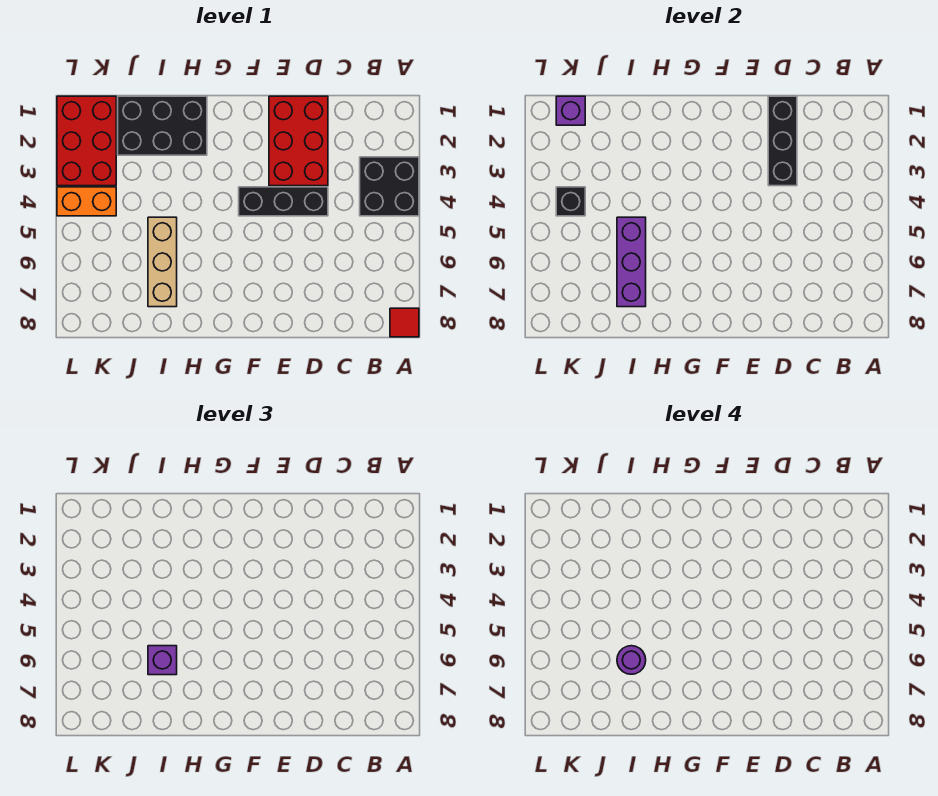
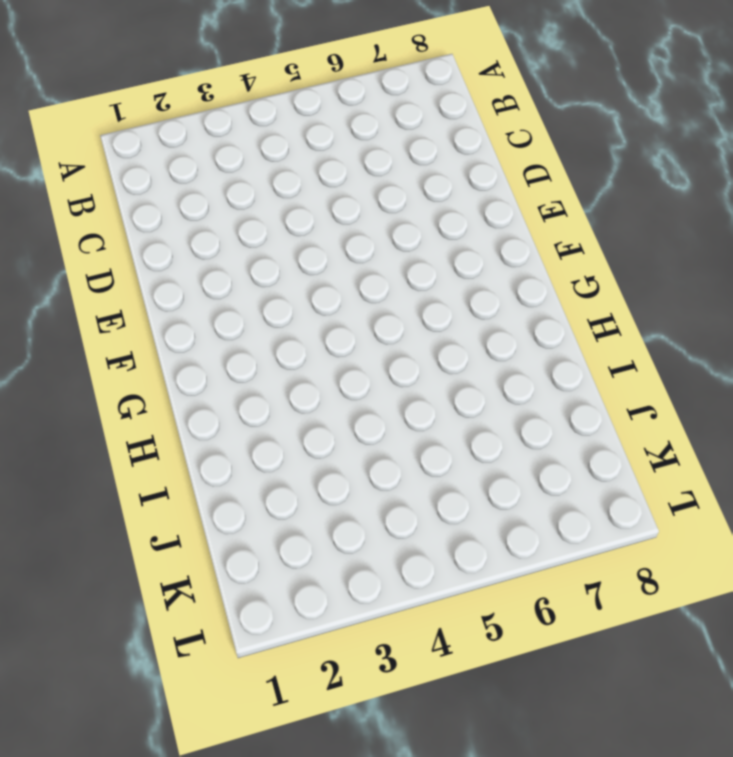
none -> black brick A3:B4 level 1
none -> red tile A8 level 1
none -> red brick D1:E3 level 1

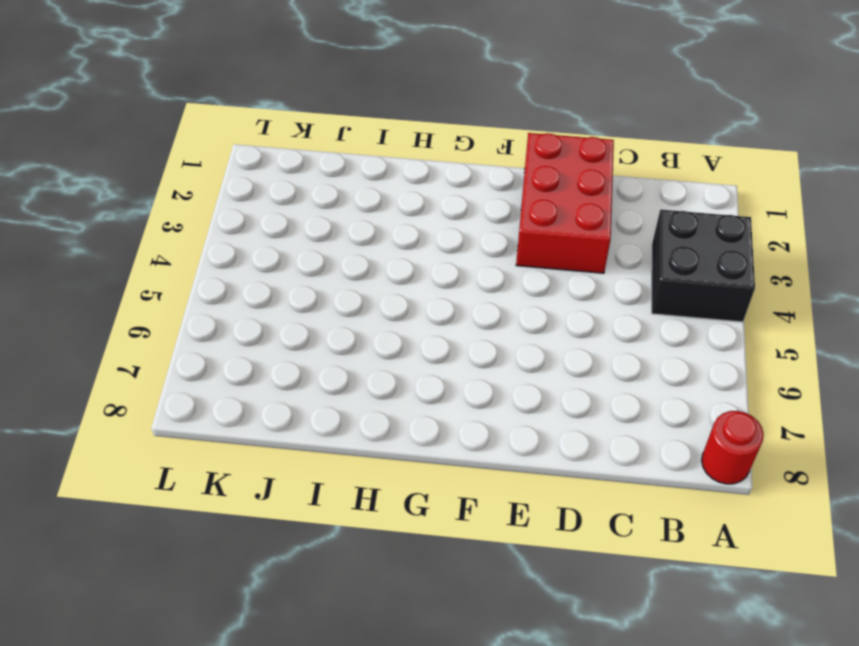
red round brick A8 level 1 -> red tile A8 level 1
none -> black brick D4:F4 level 1
none -> black brick H1:J2 level 1
none -> tan brick I5:I7 level 1

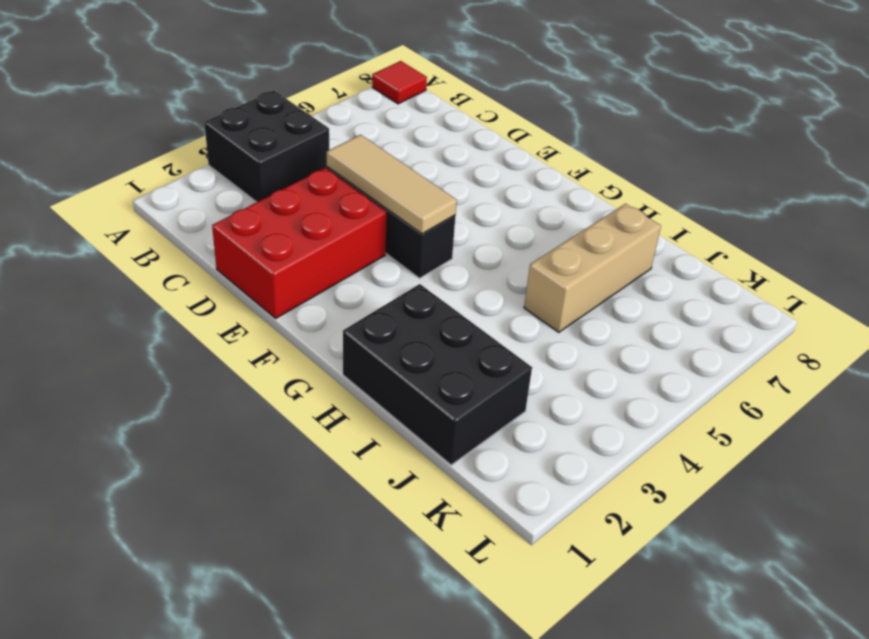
tan tile D4:F4 level 2 -> none
none -> red brick K1:L3 level 1
none -> orange brick K4:L4 level 1
none -> black brick D1:D3 level 2

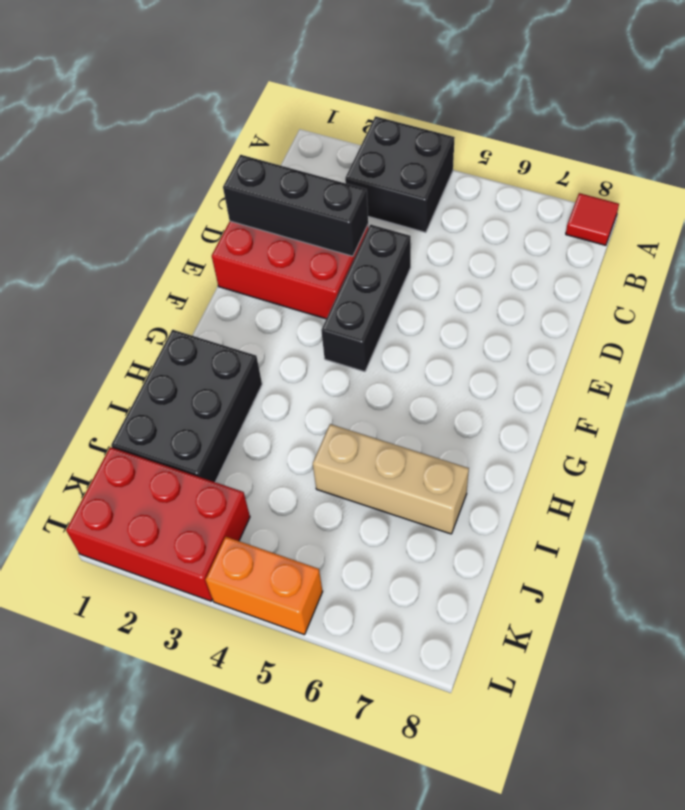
orange brick L4:L5 level 1 -> orange brick K4:L4 level 1
none -> purple brick I5:I7 level 2
none -> purple brick K1 level 2
none -> black brick K4 level 2

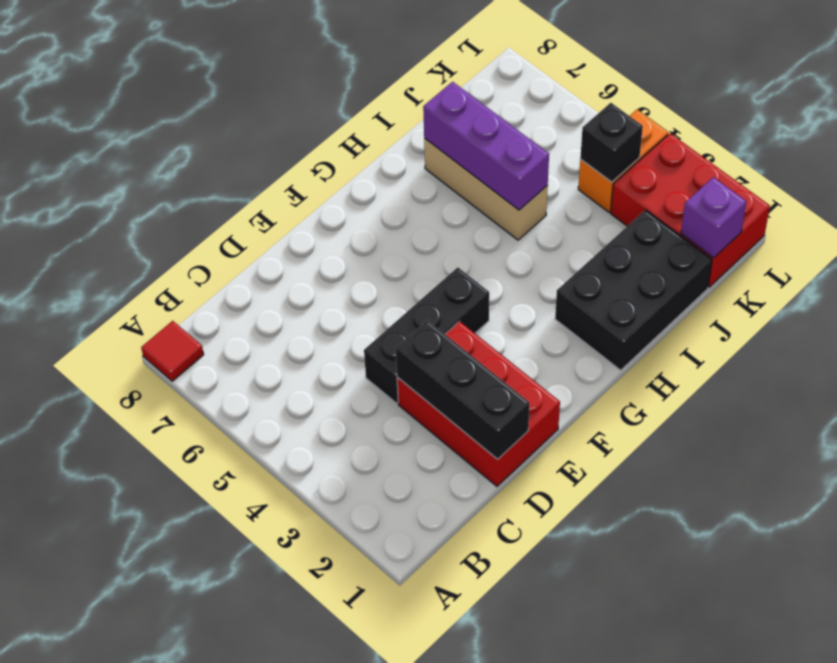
none -> black brick A3:B4 level 1
none -> purple brick I6 level 3
none -> purple round brick I6 level 4

